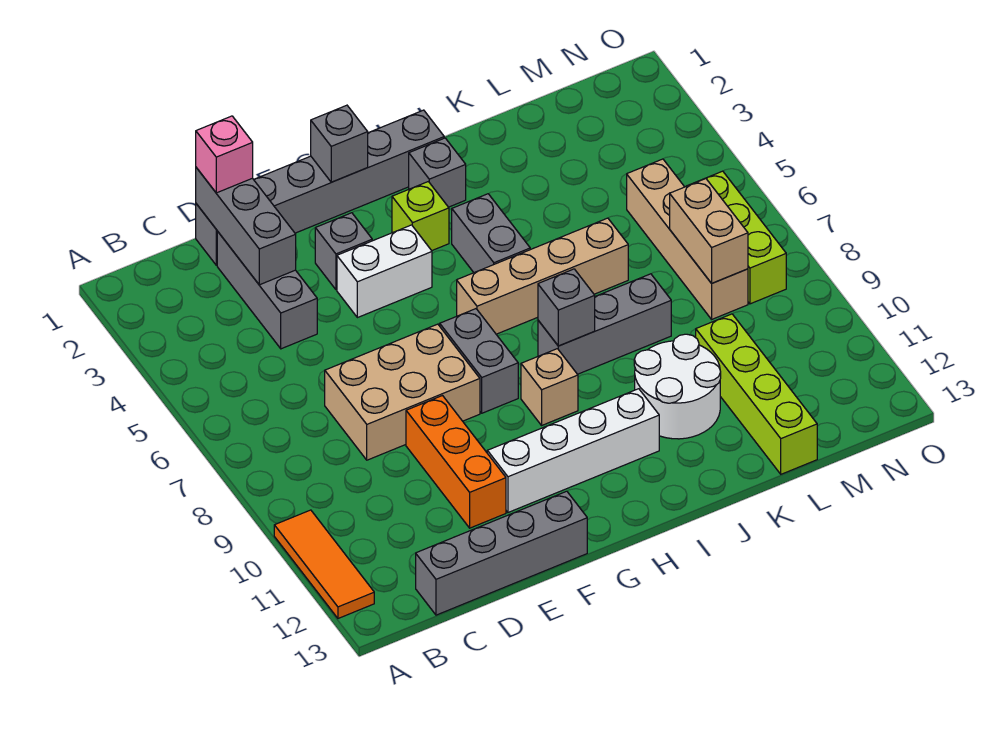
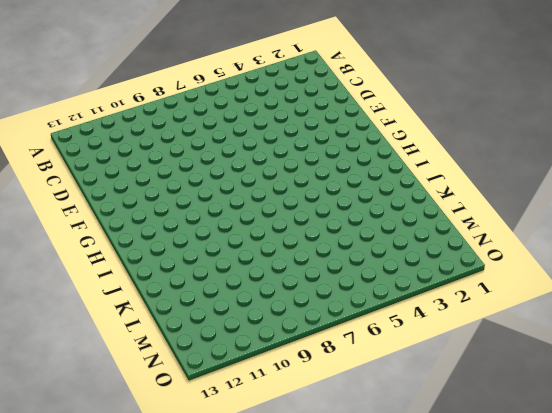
none -> orange tile A10:A12 level 1
none -> grey brick C13:F13 level 1
none -> grey brick D1:I1 level 1

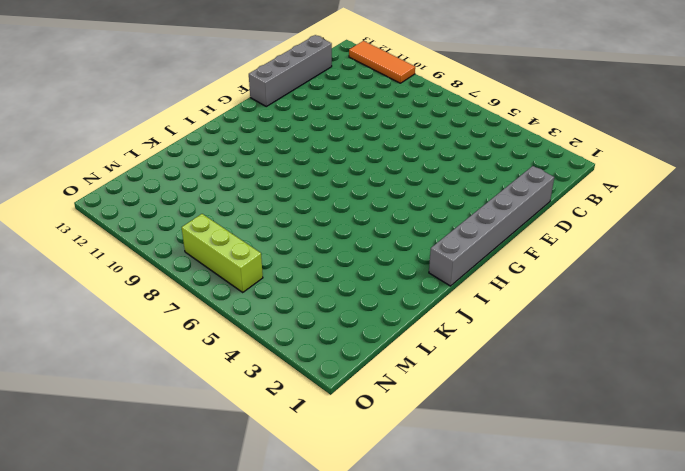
none -> grey brick D2:D4 level 1
none -> tan brick D7:F8 level 1
none -> orange brick E9:E11 level 1

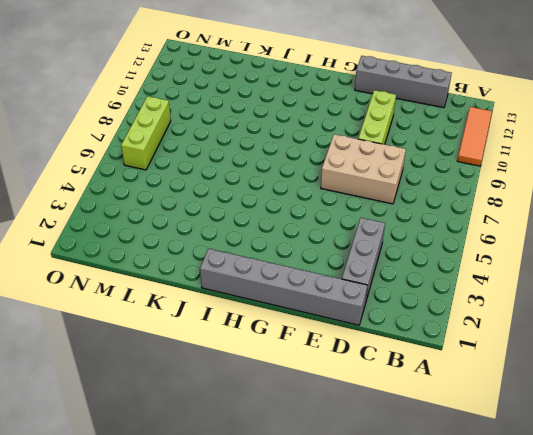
lime brick E9:E11 level 1 -> orange brick E9:E11 level 1
none -> grey brick F3 level 1
none -> white brick F4:G4 level 1
none -> white brick F11:I11 level 1

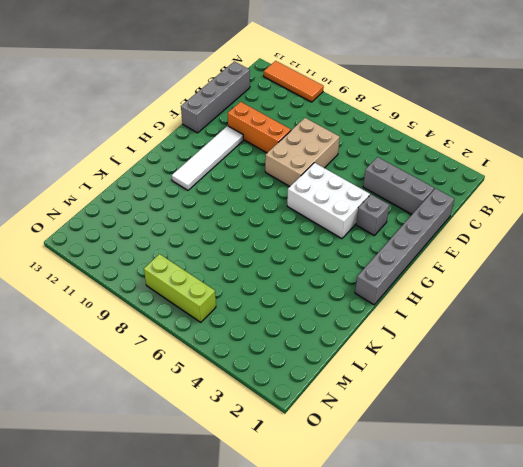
white brick F4:G6 level 1 -> white brick F4:G4 level 1
white tile F11:I11 level 1 -> white brick F11:I11 level 1
none -> grey brick G7:G8 level 1
none -> lime brick H3 level 1
none -> tan brick H6:K6 level 1

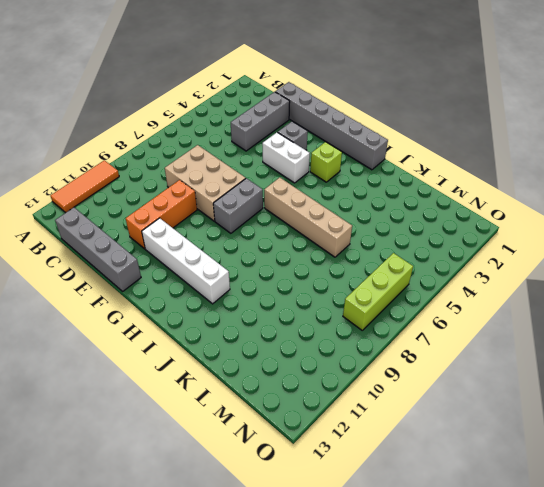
none -> tan brick H9 level 1
none -> grey brick I2 level 1
none -> grey brick I4:I5 level 1

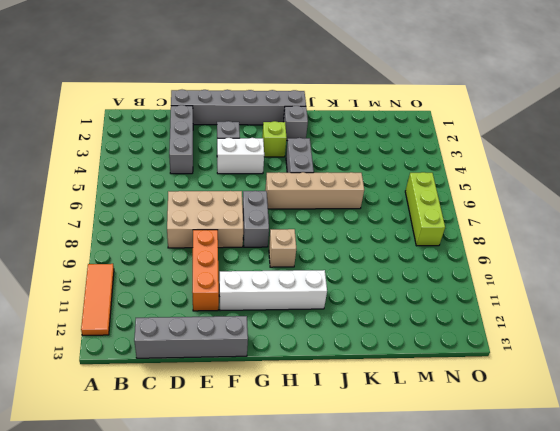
none -> grey brick I8:K8 level 1
none -> white round brick J10:K11 level 1
none -> lime brick L10:L13 level 1

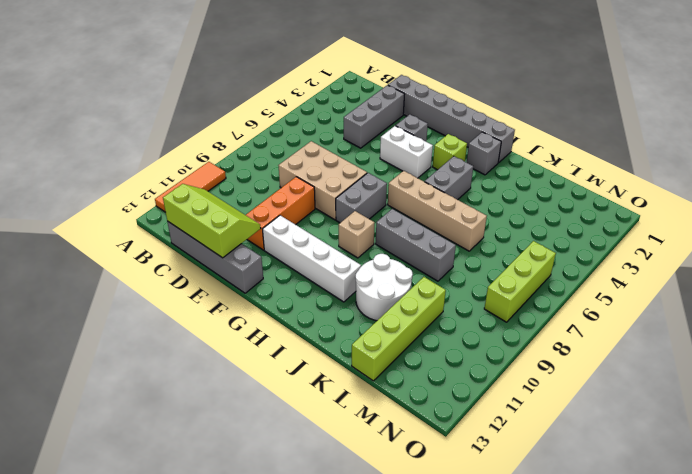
lime slope C12:E13 level 2 top 13 -> none
none -> tan brick M5:M8 level 1
none -> grey brick D1:D3 level 2
none -> grey brick G1 level 2

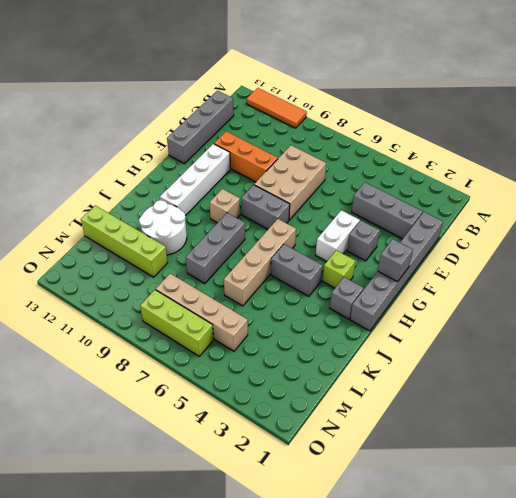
none -> grey brick D1:D3 level 2
none -> grey brick I8 level 2
none -> tan brick M7:M8 level 2

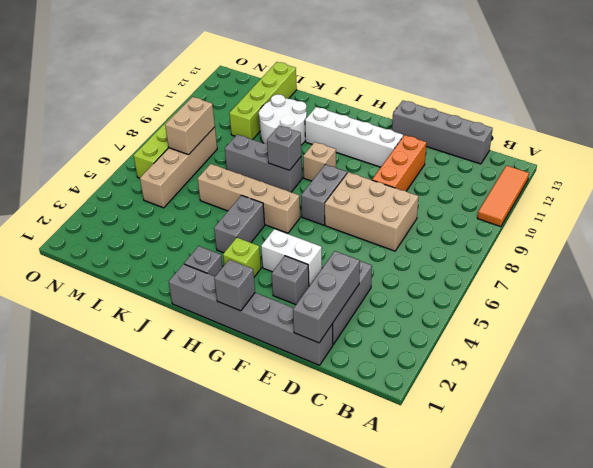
none -> pink brick D1 level 3

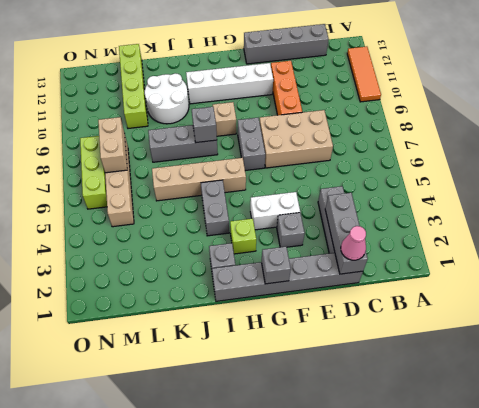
pink cone D1 level 3 -> pink brick D1 level 3

